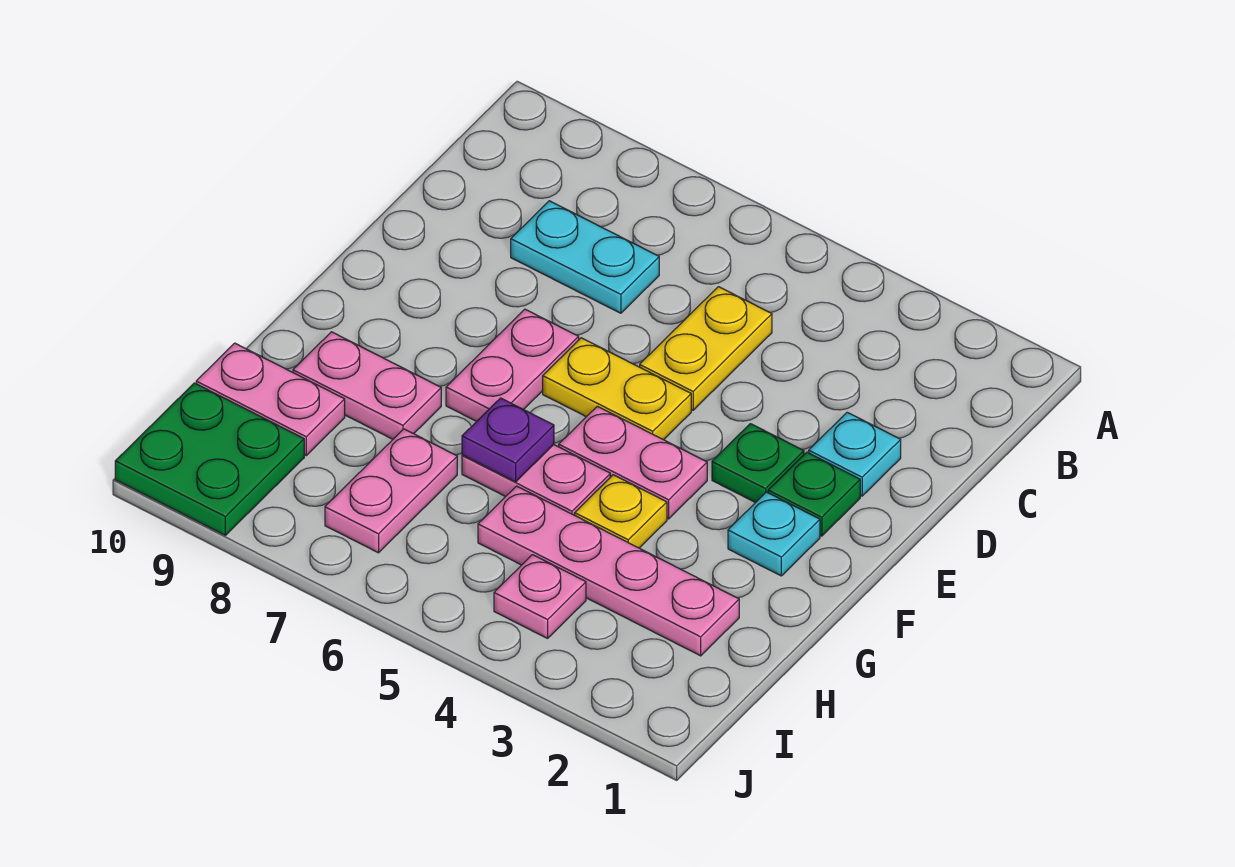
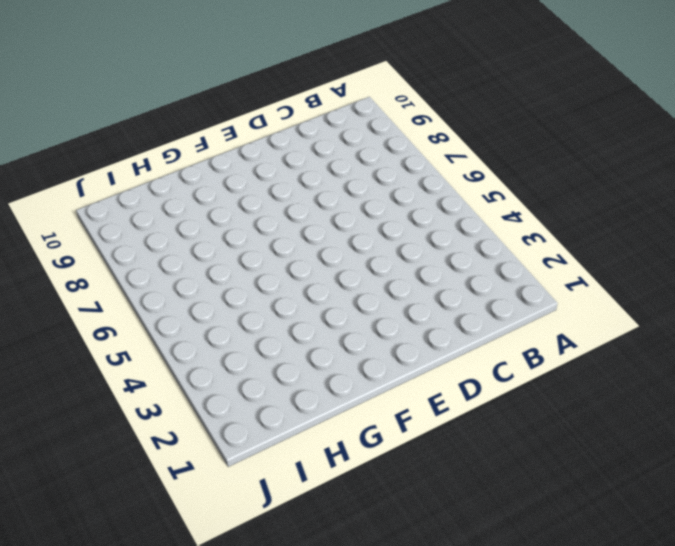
none -> yellow plate C5:D5 level 1
none -> cyan plate C7:C8 level 1
none -> cyan plate D2 level 1

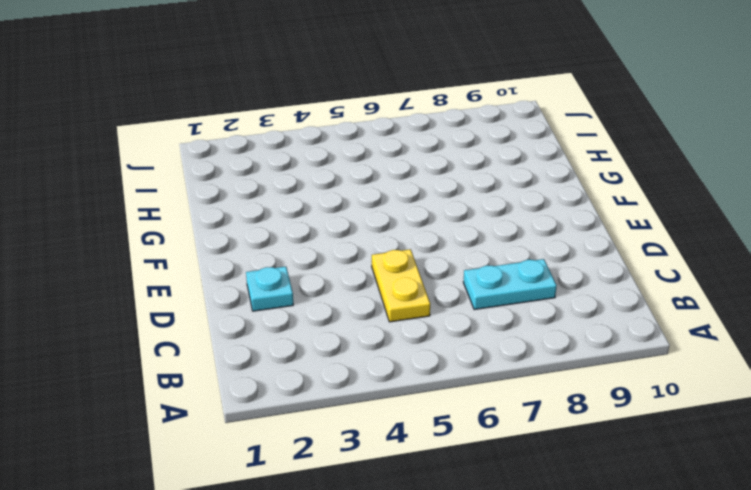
none -> green plate E2 level 1
none -> green plate E3 level 1
none -> yellow plate E5:E6 level 1

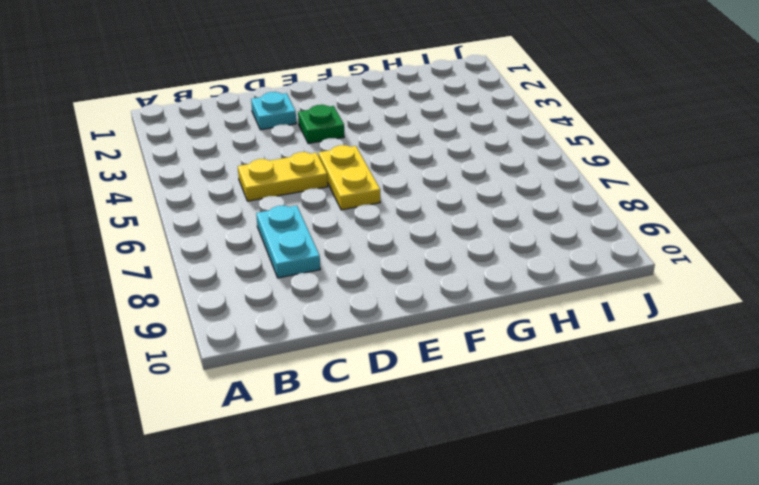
none -> green plate E2 level 1
none -> pink plate E7:F7 level 1
none -> cyan plate F2 level 1

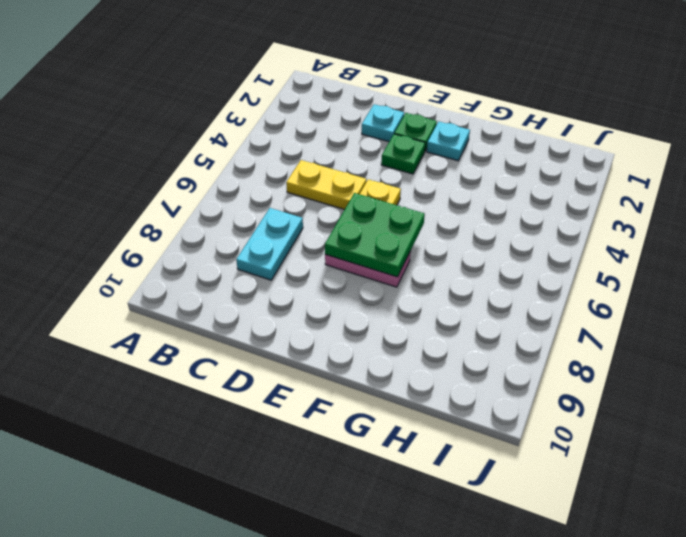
green plate E6:F7 level 2 -> green plate I9:J10 level 1
none -> pink plate F4:F5 level 1
none -> yellow plate G4 level 1
none -> pink plate G5:G6 level 1

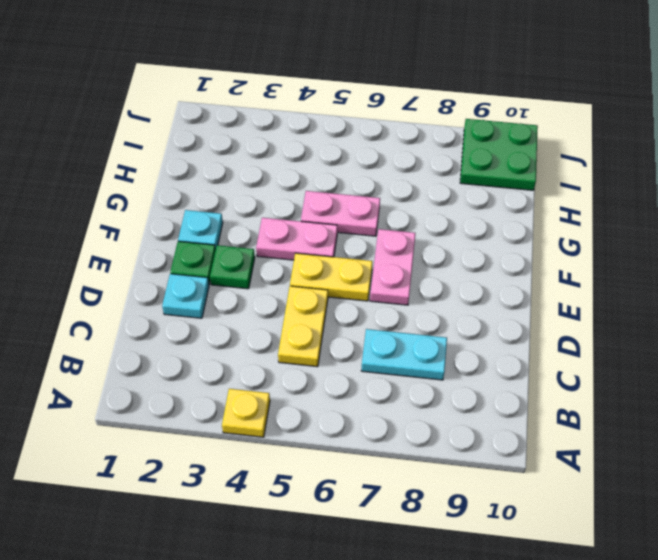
yellow plate A4 level 1 -> yellow plate G4 level 1
none -> pink plate G8:G9 level 1
none -> pink plate H2:H5 level 1
none -> pink plate H7:I7 level 1

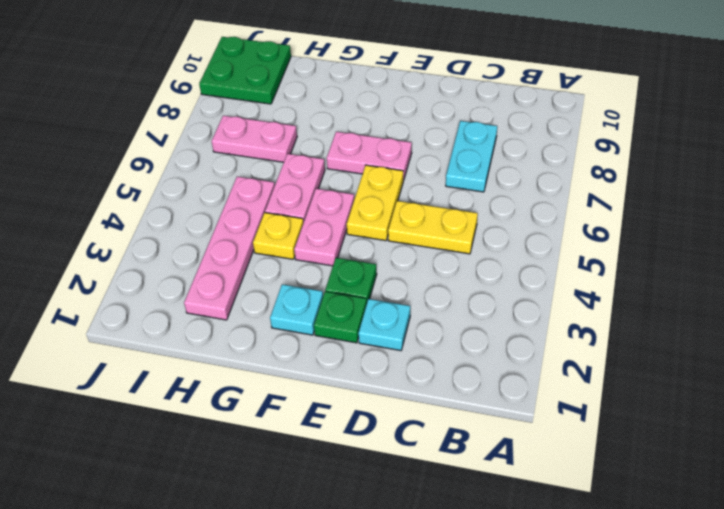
none -> pink plate G8:G9 level 1
none -> pink plate H9:H10 level 1
none -> pink plate I4 level 1

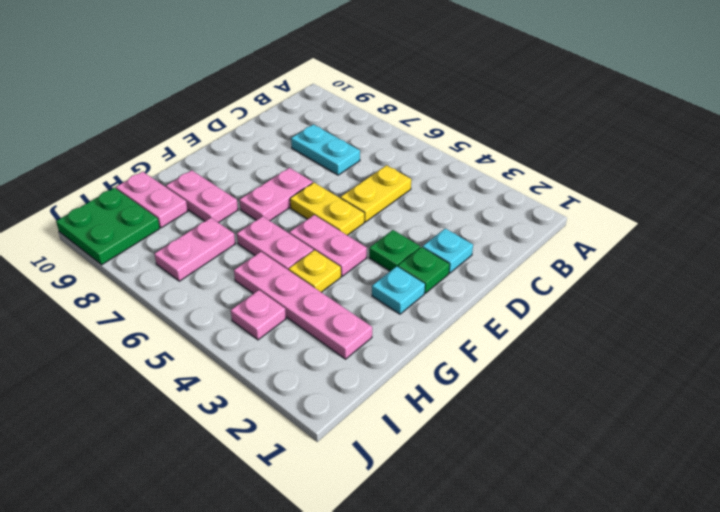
none -> purple plate G6 level 2

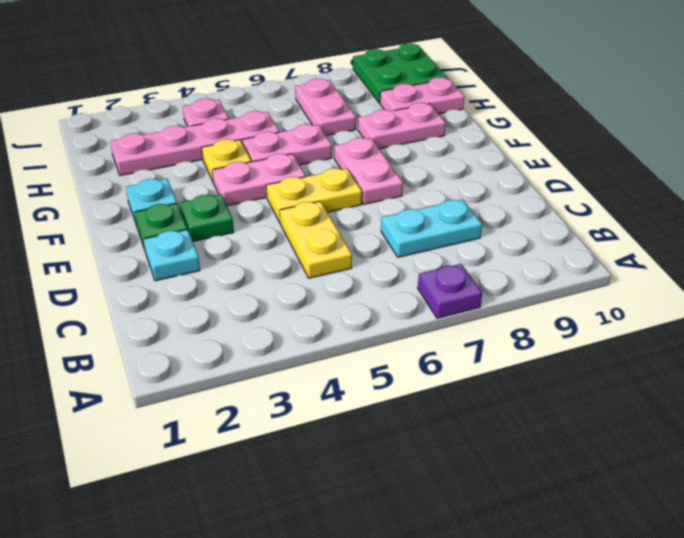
purple plate A7 level 1 -> purple plate G6 level 2

